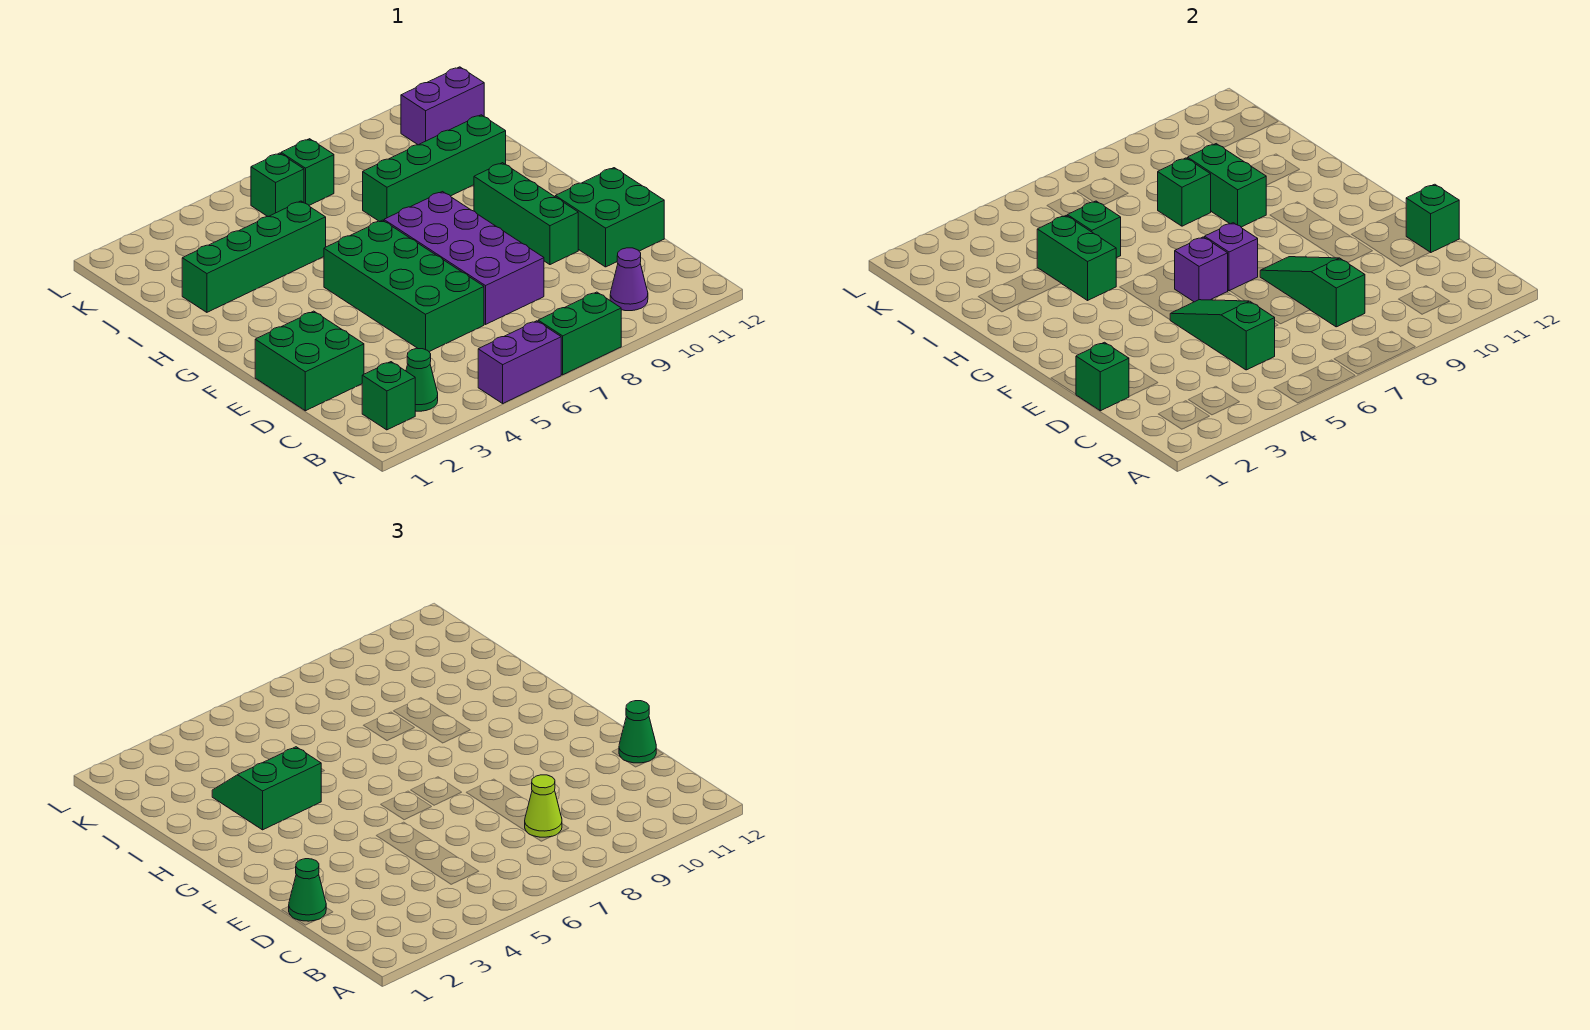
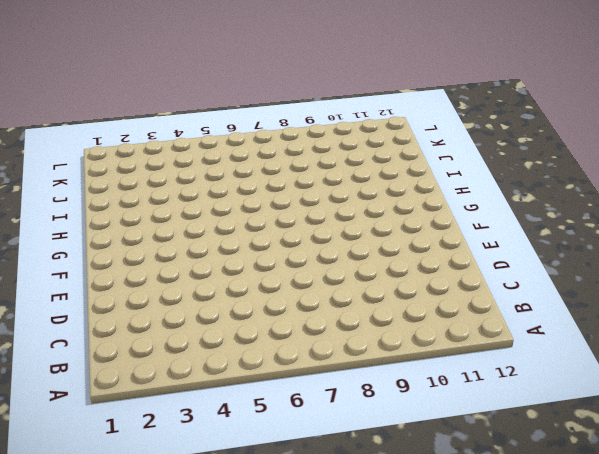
none -> purple brick A5:A6 level 1
none -> green brick A7:A8 level 1
none -> green brick B2 level 1

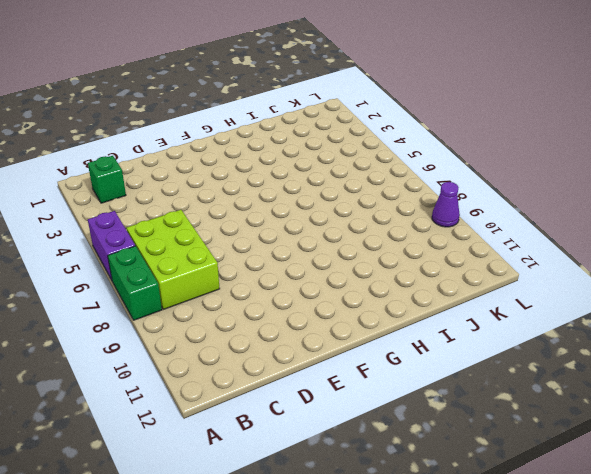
lime brick B6:C8 level 1 -> none
purple cone L9 level 1 -> purple cone B10 level 1
none -> green cone B3 level 1
none -> green brick D1:E2 level 1
none -> green brick D5:G6 level 1

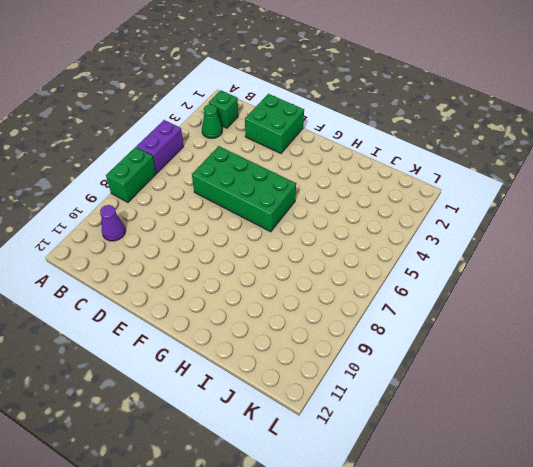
none -> purple brick D7:G8 level 1
none -> green brick D11:E12 level 1
none -> green brick E10:G10 level 1

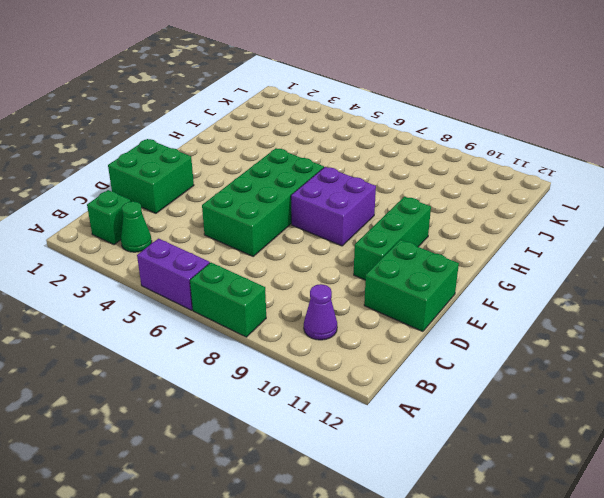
purple brick F7:G8 level 1 -> purple brick D7:G8 level 1
none -> green brick I2:I5 level 1
none -> green brick I8:I11 level 1
none -> green brick K6 level 1

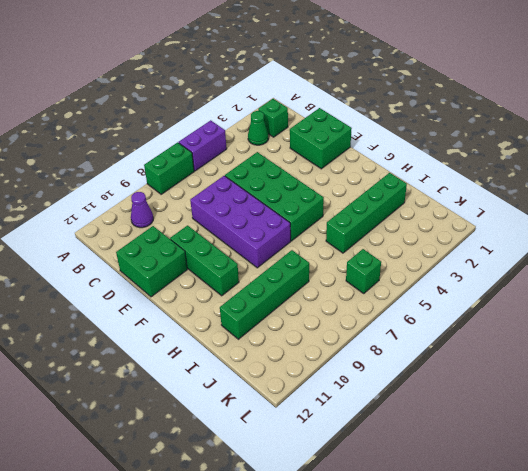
none -> green brick K7 level 1
none -> purple brick K11:K12 level 1
none -> green slope C5:E5 level 2 top C

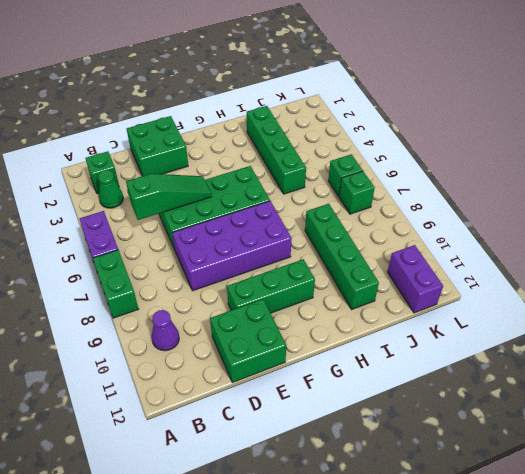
none -> green slope C8:E8 level 2 top C
none -> green brick D1 level 2
none -> green brick D12 level 2

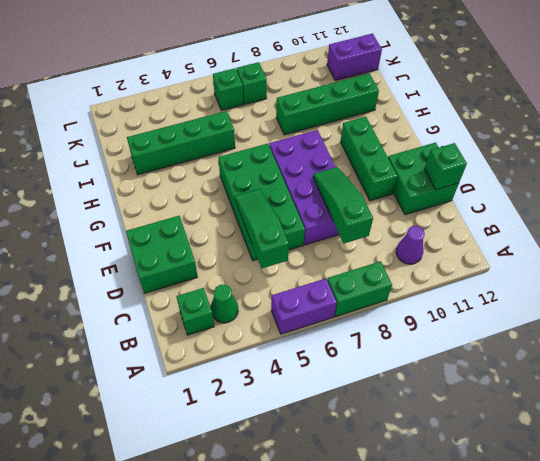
none -> green brick D1 level 2
none -> purple brick F6 level 2
none -> purple brick F7 level 2

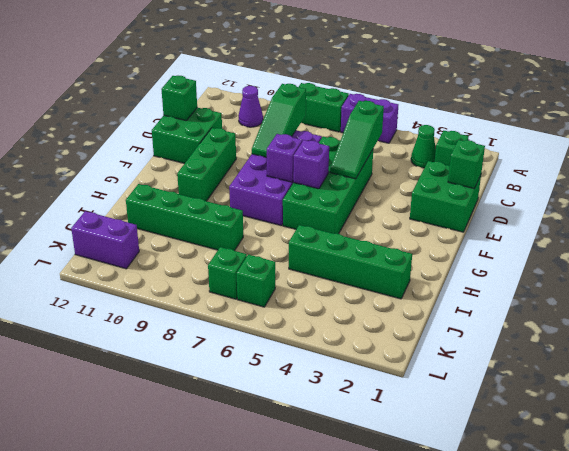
none -> green brick H4:I4 level 2
none -> green brick H9:I9 level 2
none -> green brick I5 level 2

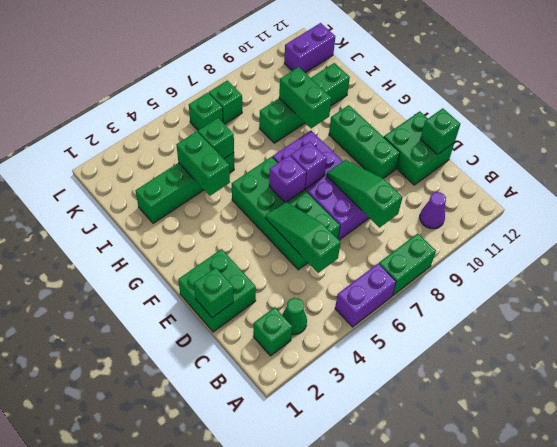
none -> green brick I8 level 2
none -> lime cone C8 level 3
none -> green cone D1 level 3

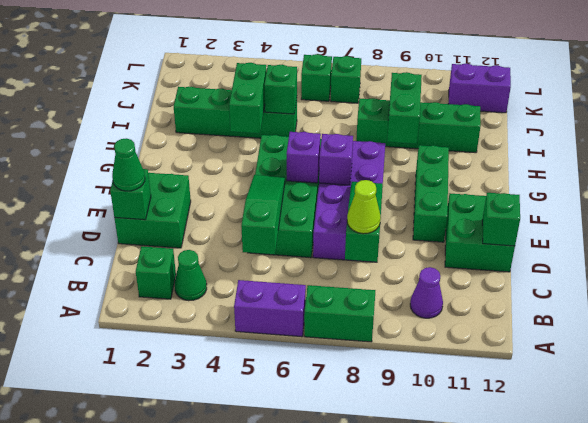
none -> green brick I8 level 2
none -> green cone D12 level 3
none -> green slope H3:I4 level 3 top H

